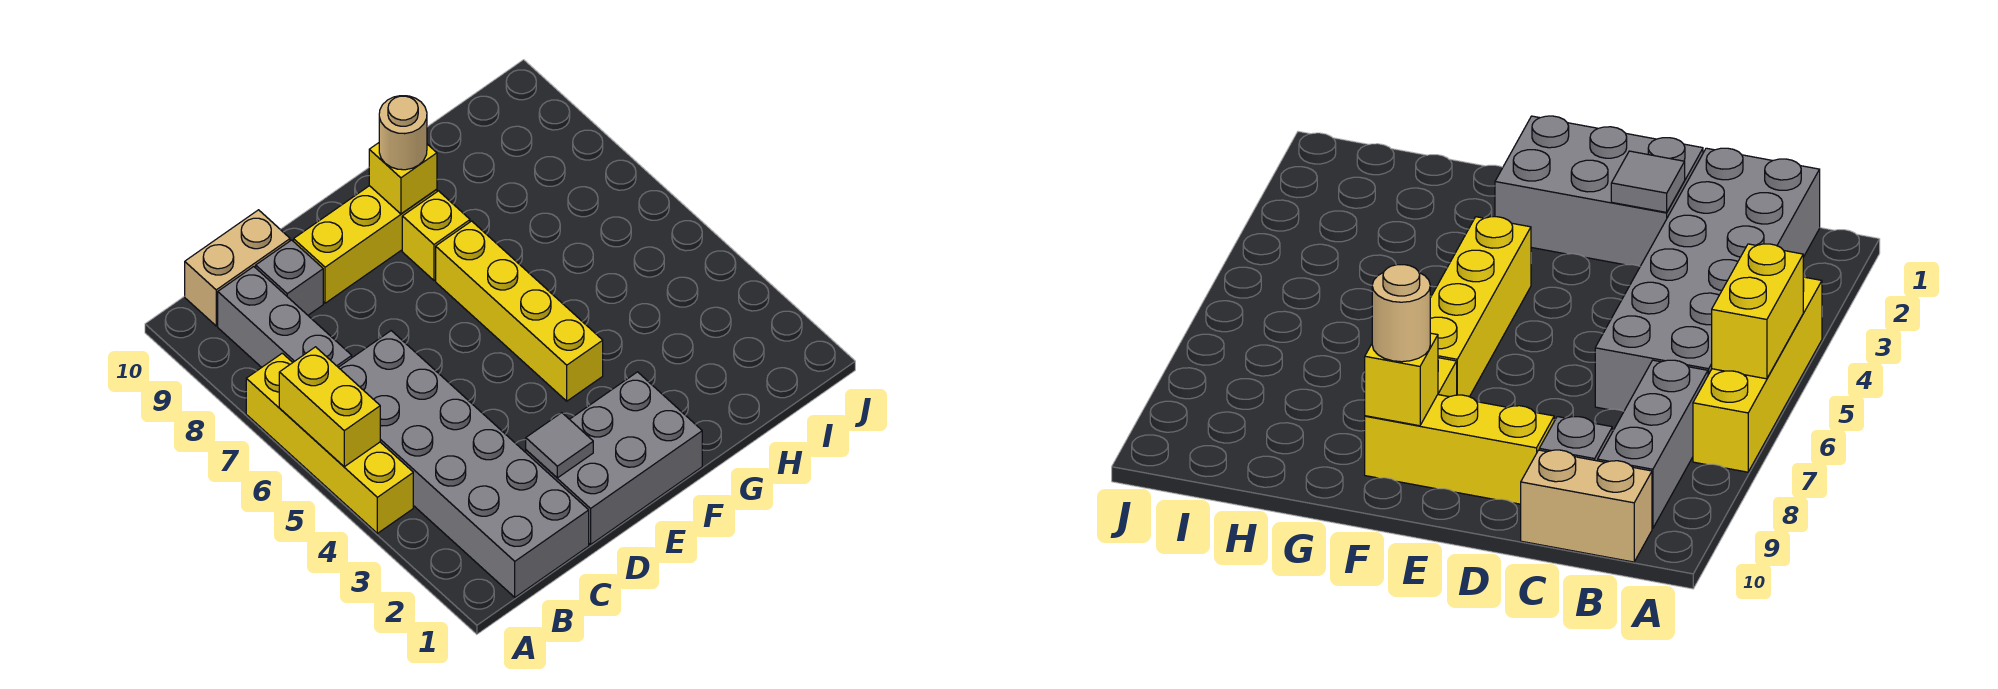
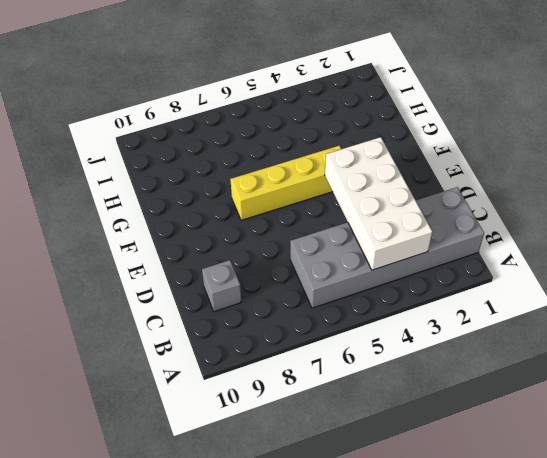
white brick B3:E4 level 2 -> none
none -> yellow brick A4:A7 level 1
none -> grey brick B7:B9 level 1
none -> tan brick B10:C10 level 1

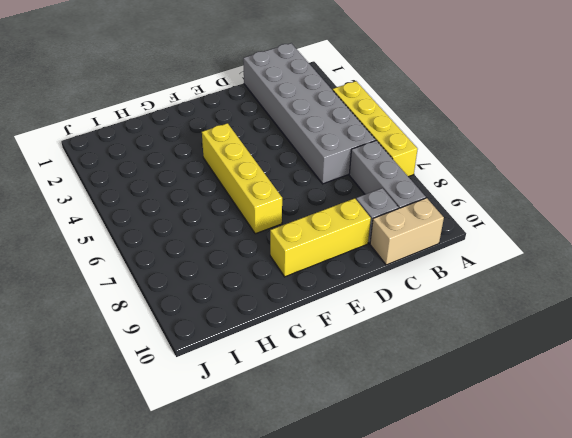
none -> grey brick D1:F2 level 1
none -> yellow brick F8 level 1
none -> yellow brick A5:A6 level 2

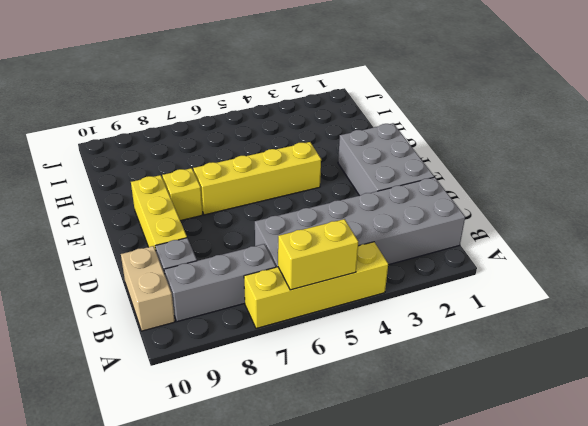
none -> grey tile D2 level 2
none -> yellow brick F9 level 2
none -> tan round brick F9 level 3

